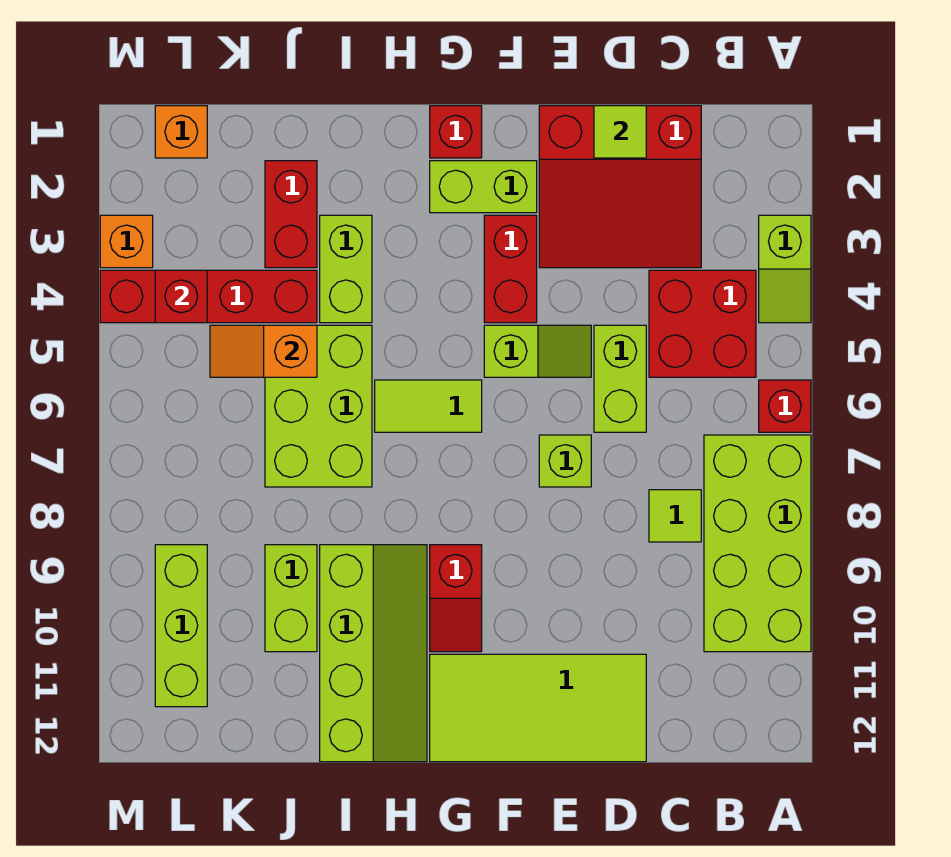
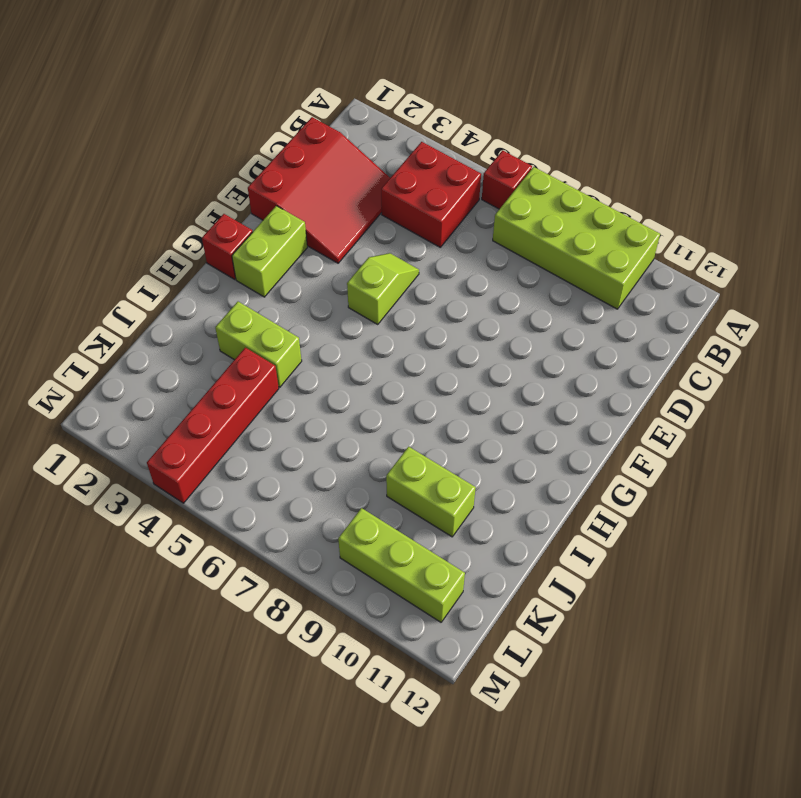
none -> lime slope A3:A4 level 1 top 3
none -> lime tile C8 level 1
none -> lime brick D5:D6 level 1

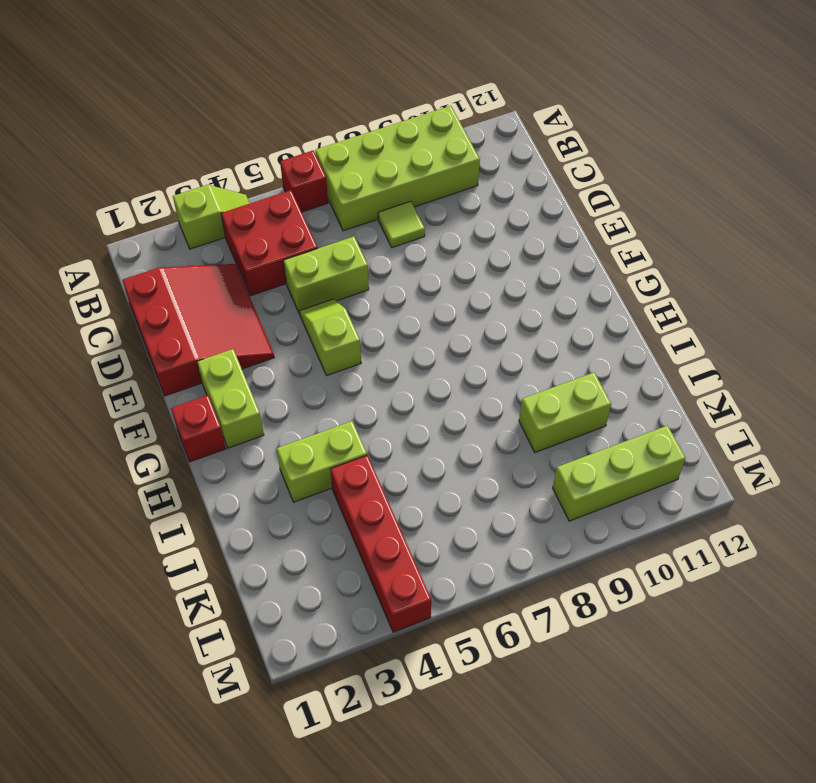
none -> lime tile D11:G12 level 1
none -> lime brick E7 level 1
none -> red brick F3:F4 level 1

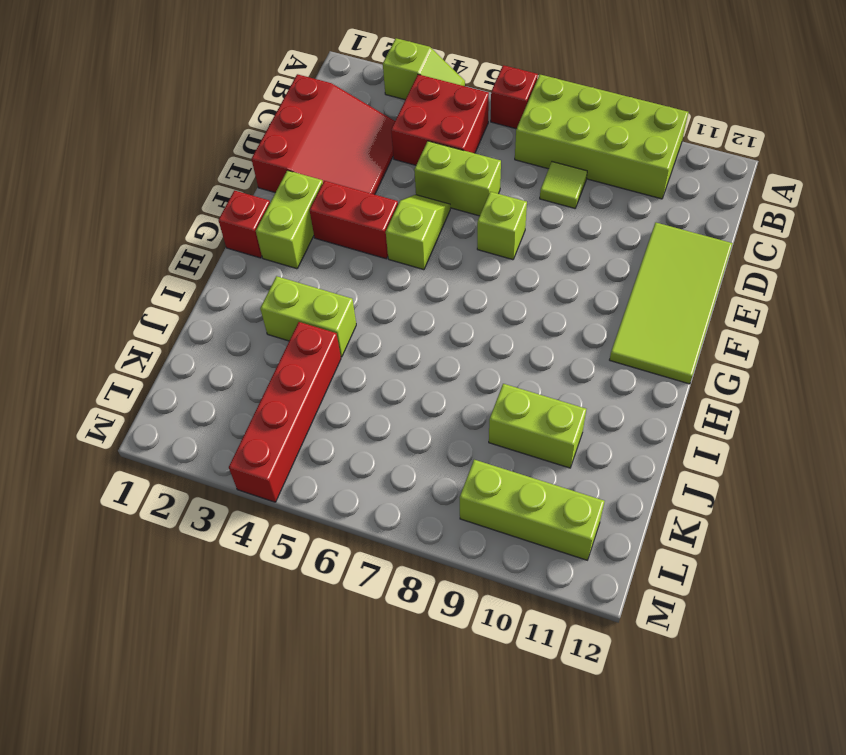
none -> lime tile G6:H6 level 1
none -> red slope G9:G10 level 1 top 9
none -> lime slope H9:I12 level 1 top I

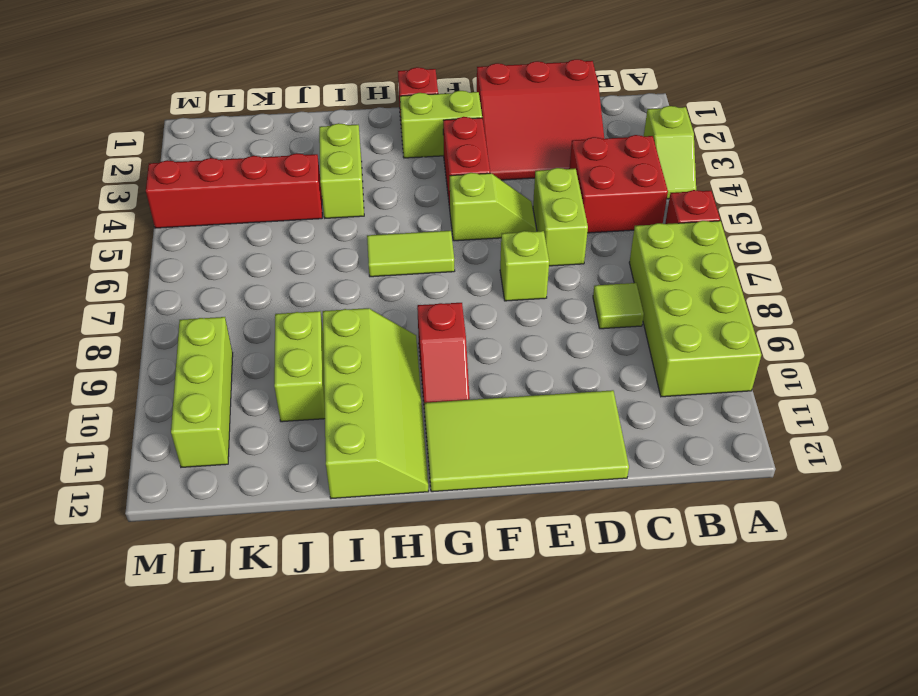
none -> lime brick I5:J7 level 1
none -> red brick J2:J3 level 1
none -> orange brick L1 level 1

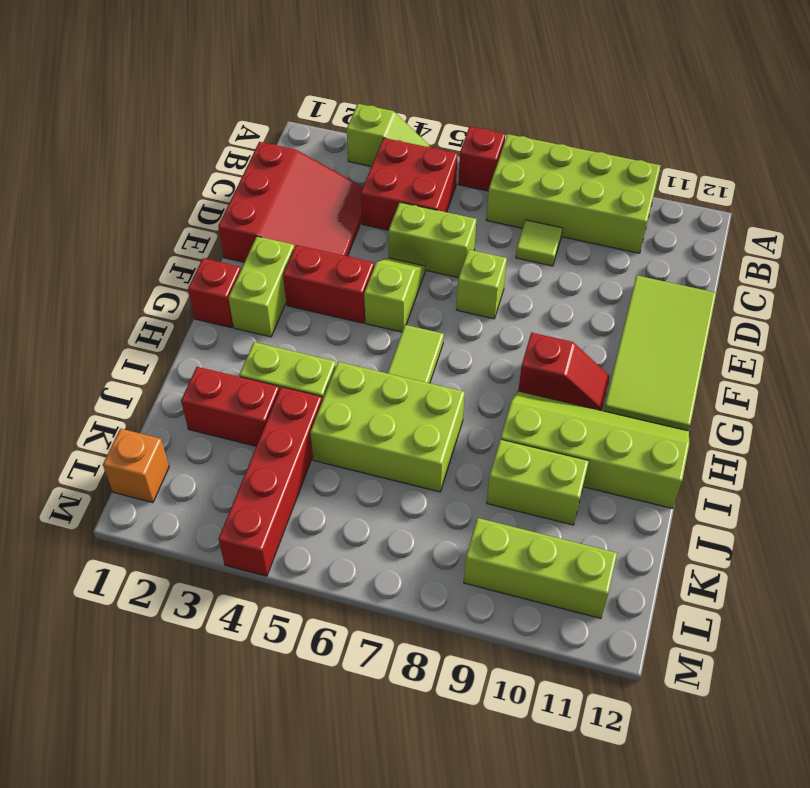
none -> orange brick M3 level 1
none -> lime tile D1 level 2
none -> orange slope J5:K5 level 2 top J

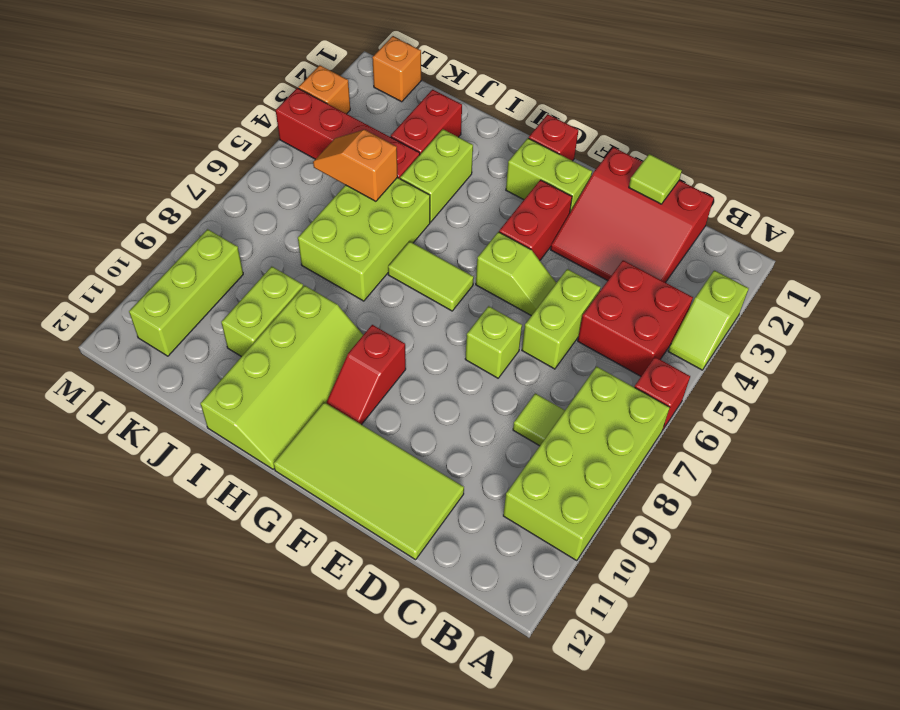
none -> red brick L4 level 2

